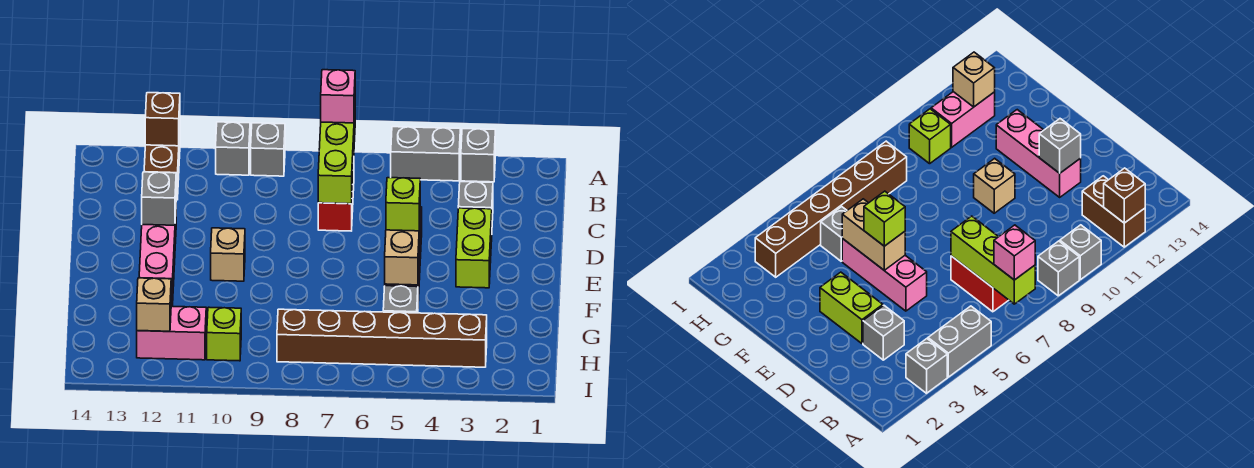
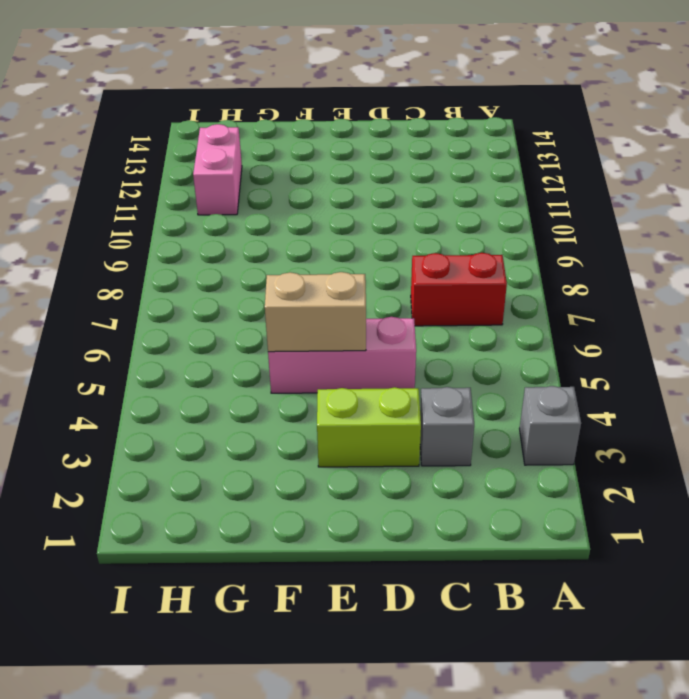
none -> grey brick A4:A5 level 1
none -> grey brick A9 level 1
none -> grey brick A10 level 1

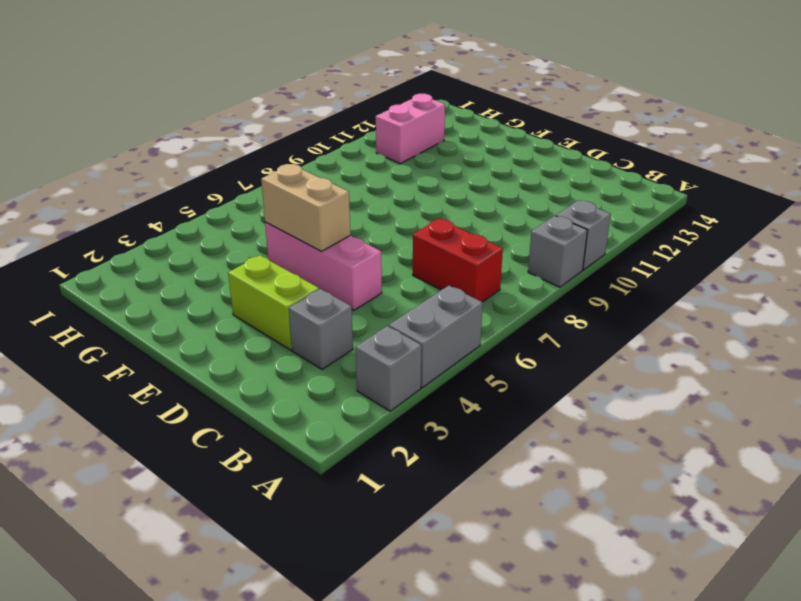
none -> brown brick A12:B12 level 1
none -> pink brick D12:F12 level 1
none -> tan brick E10 level 1

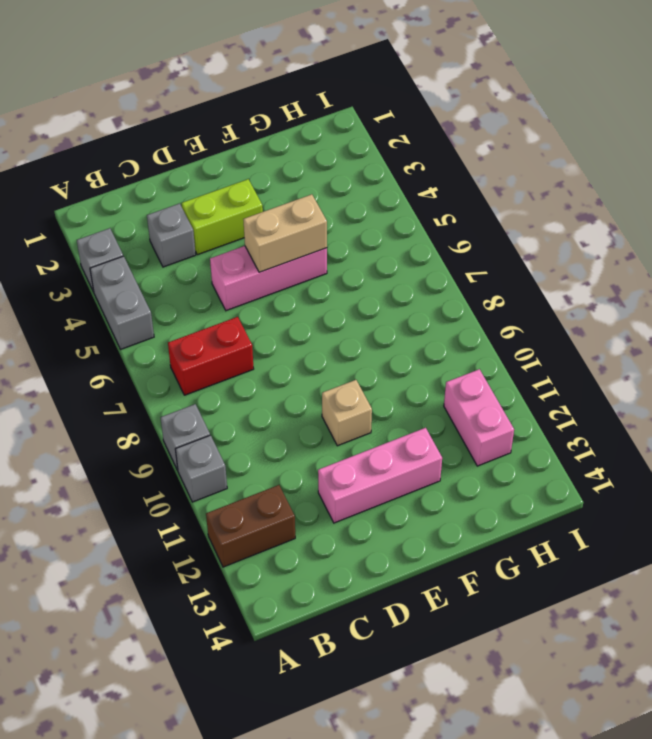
none -> grey brick G5 level 1
none -> brown brick H3:H8 level 1
none -> lime brick H10 level 1

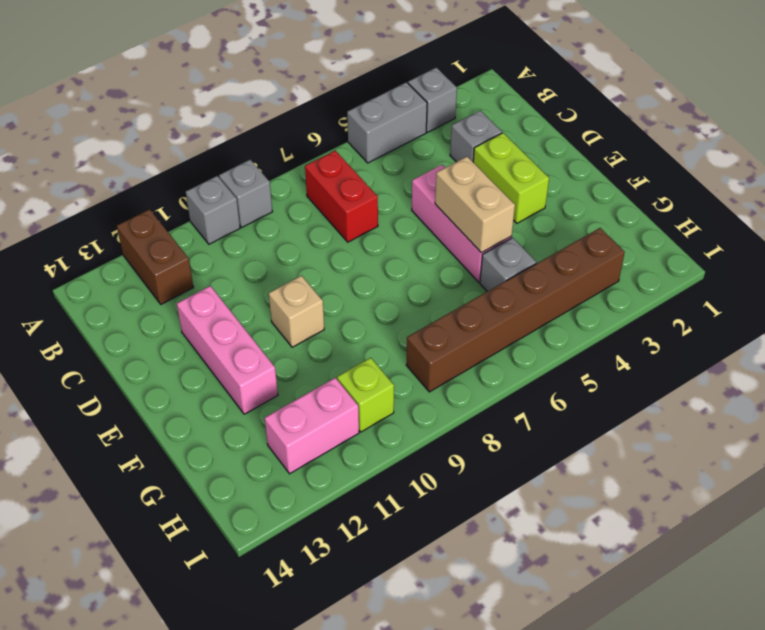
none -> lime brick A7:C7 level 2
none -> brown brick A12 level 2
none -> grey brick D12 level 2

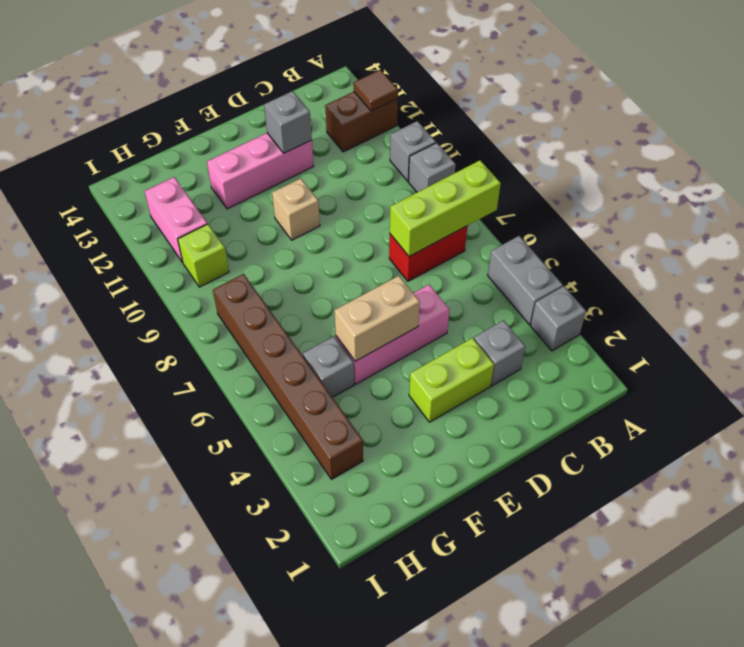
brown tile A12 level 2 -> brown brick A12 level 2
none -> tan brick H12 level 2
none -> pink brick A7 level 3
none -> lime brick E5 level 3

